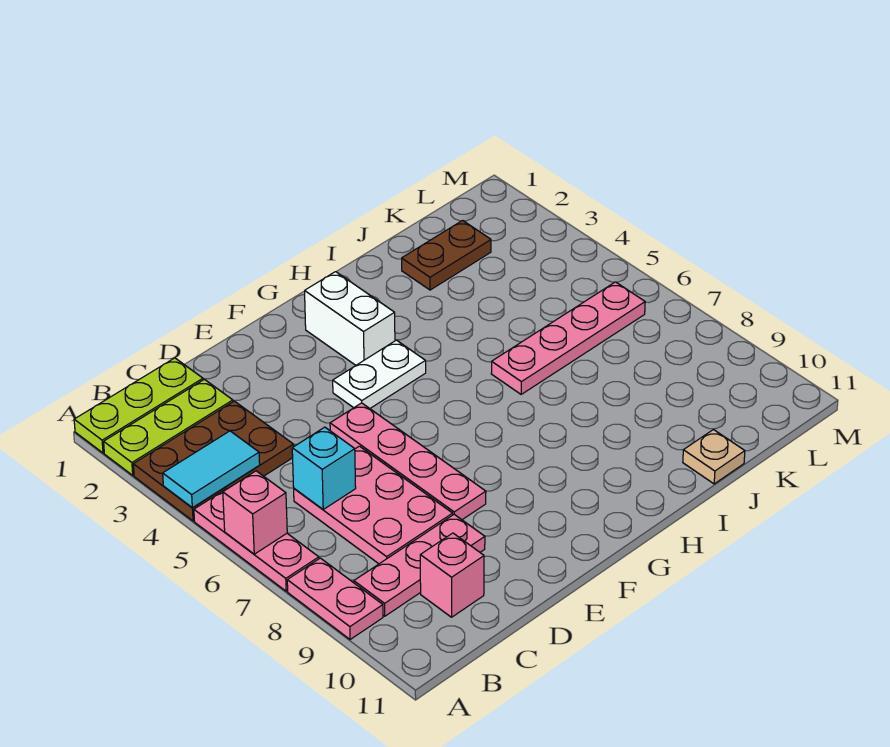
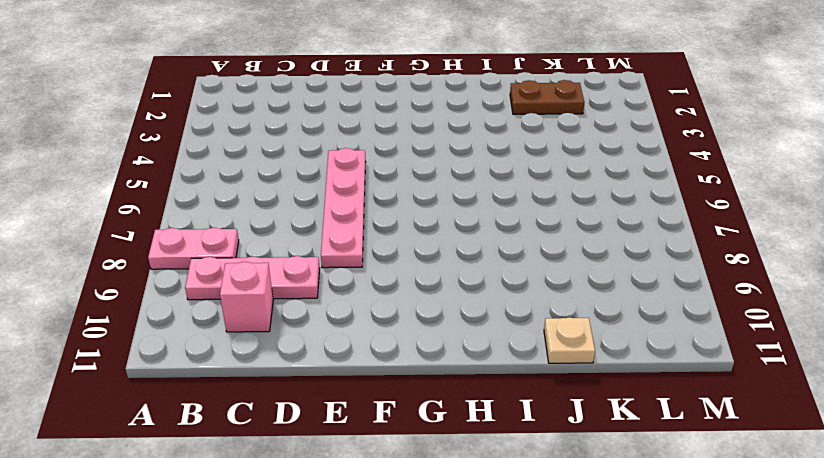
pink plate A8:B8 level 1 -> pink plate A8:A9 level 1
none -> lime plate A1:C1 level 1
none -> lime plate A2:C2 level 1
none -> brown plate A3:C4 level 1

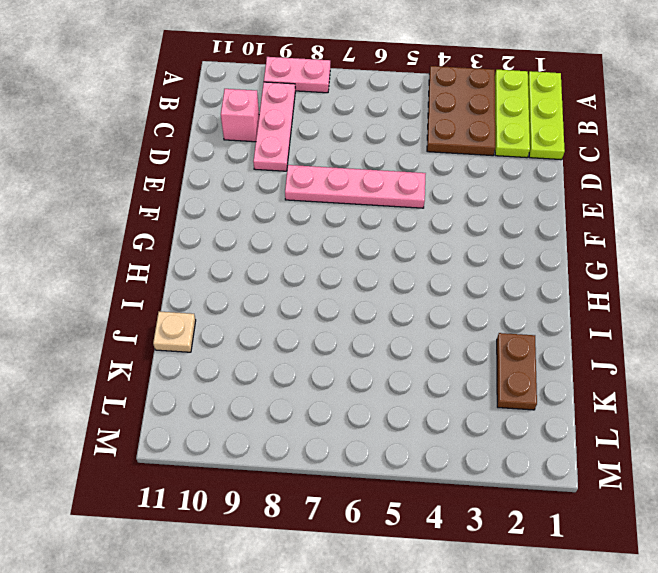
none -> pink plate A5:A7 level 1
none -> pink plate C6:D8 level 1
none -> white plate F4:G4 level 1

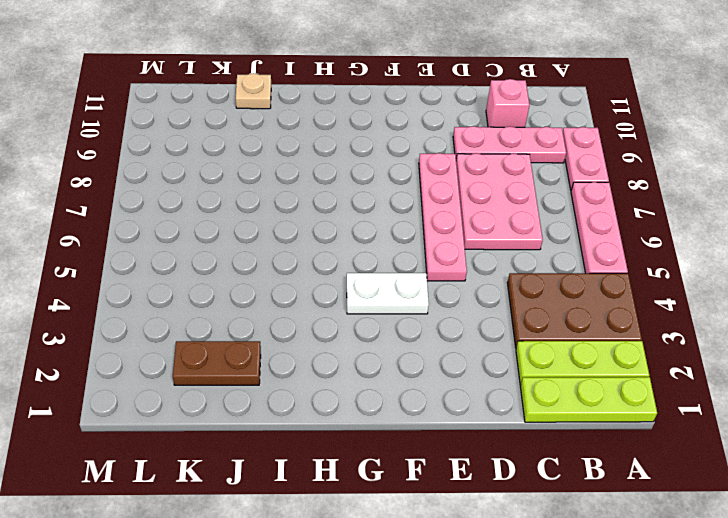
none -> white brick G2:G3 level 1
none -> pink plate I6:L6 level 1
none -> cyan tile A4:B4 level 2

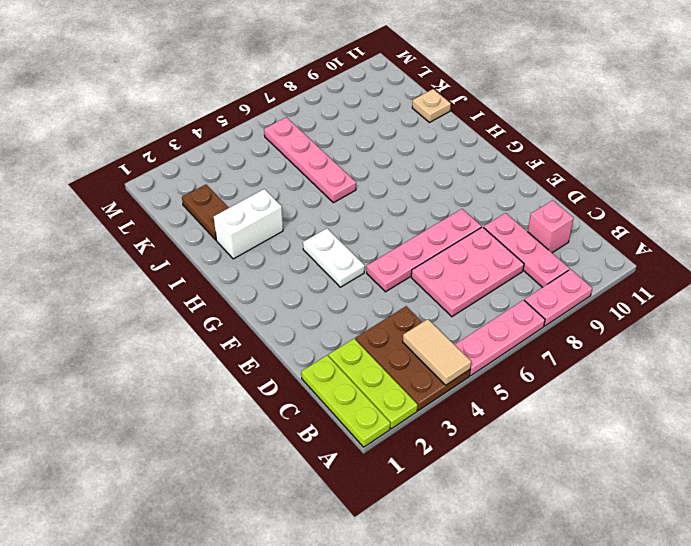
tan tile A4:B4 level 2 -> cyan tile A4:B4 level 2
white brick I2:I3 level 1 -> white brick G2:G3 level 1
none -> pink brick A6 level 2
none -> cyan brick C6 level 2

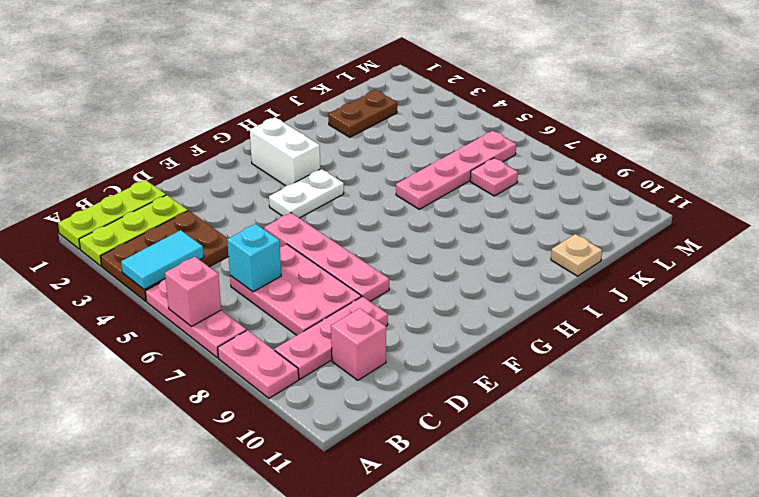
pink plate K7 level 1 -> none

